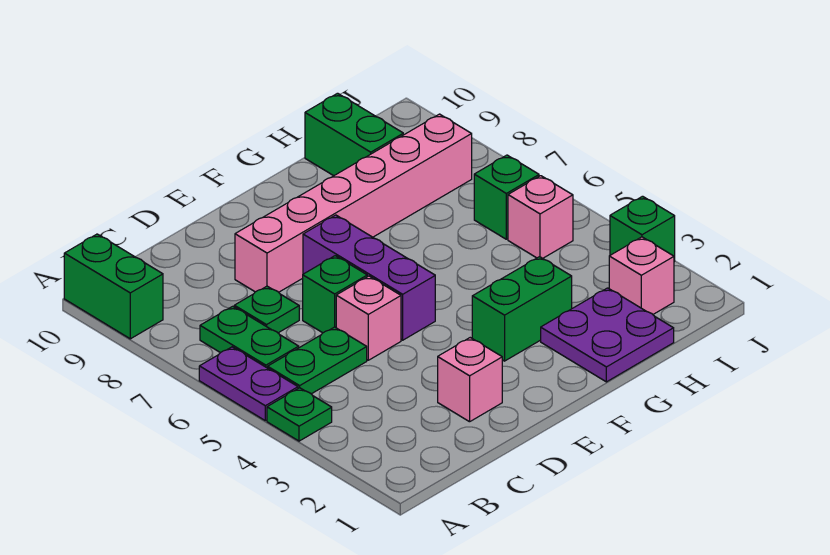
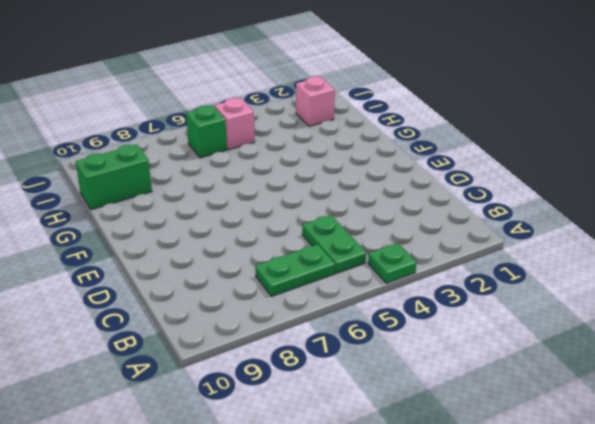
none -> purple plate A5:A6 level 1
none -> green brick A9:A10 level 1
none -> green plate C7 level 1

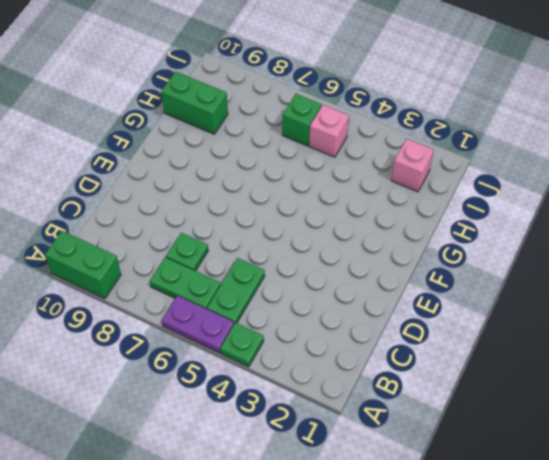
none -> pink brick D2 level 1
none -> pink brick D5 level 1
none -> green brick D6 level 1

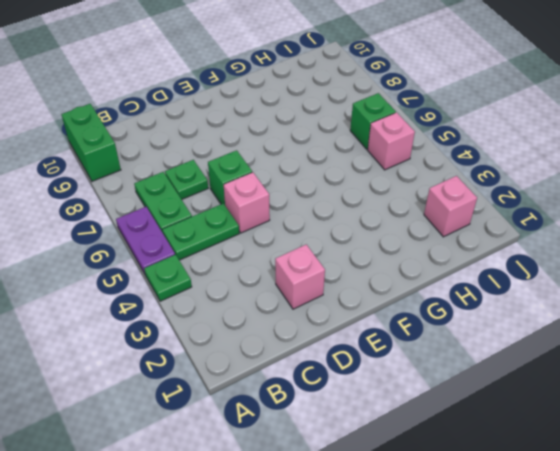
none -> pink brick D8:I8 level 1
none -> purple brick E5:E7 level 1
none -> green brick F3:G3 level 1

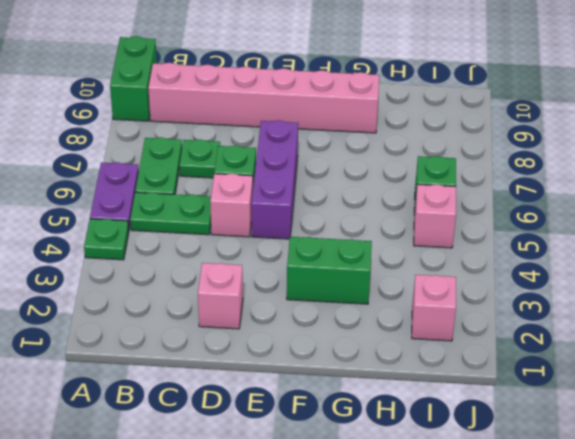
pink brick B9:G9 level 1 -> pink brick D8:I8 level 1
none -> purple plate G1:H2 level 1
none -> green brick H9:H10 level 1
none -> green brick J3 level 1

